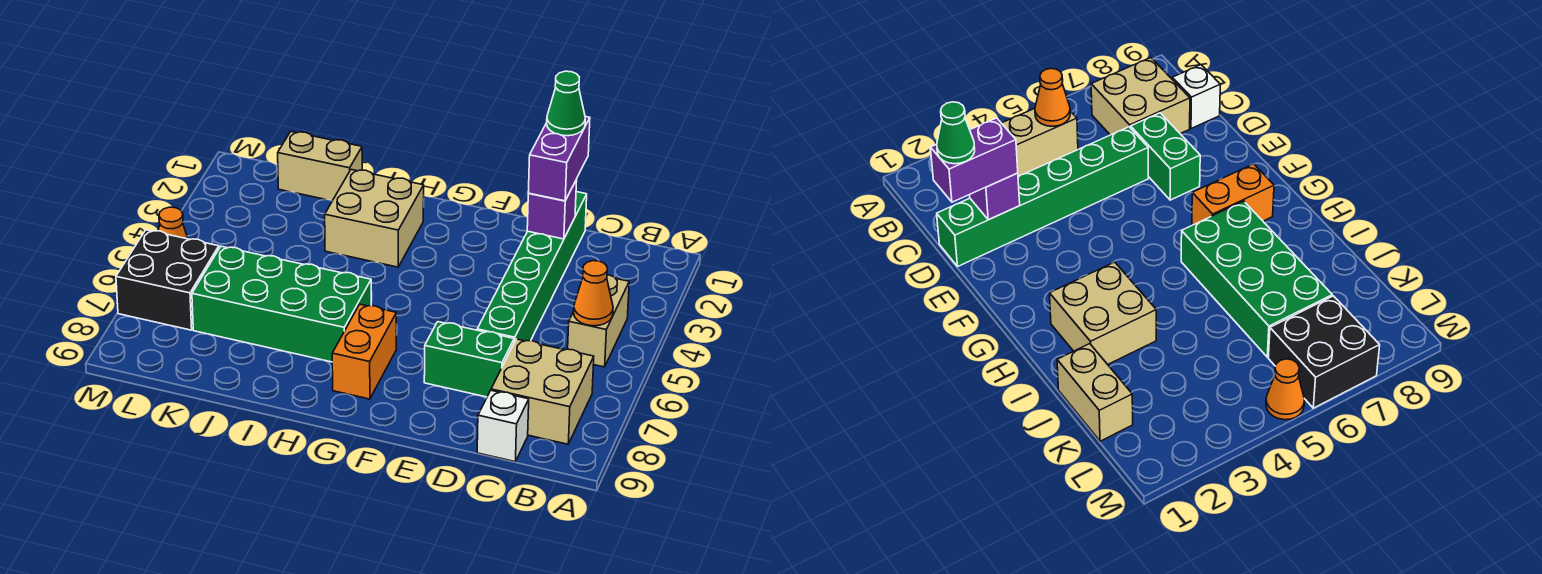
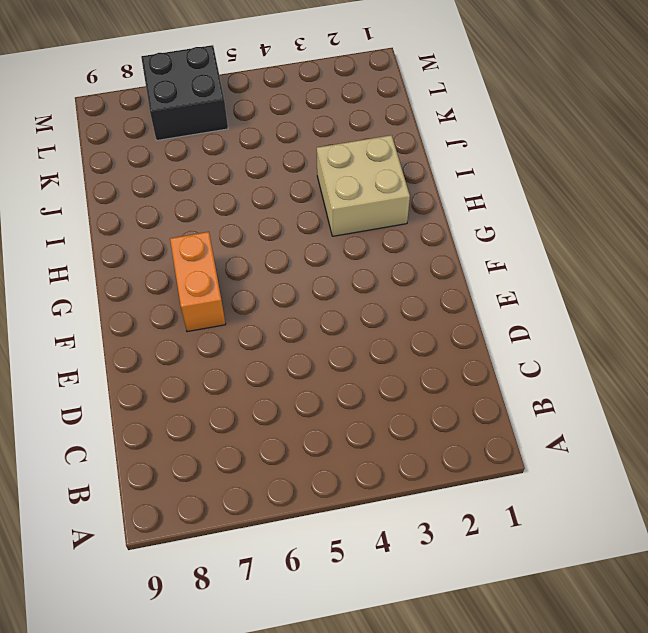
orange brick F7:G7 level 1 -> orange brick G7:G8 level 1
none -> tan brick B4:B5 level 1
none -> tan brick B7:C8 level 1
none -> white brick C9 level 1

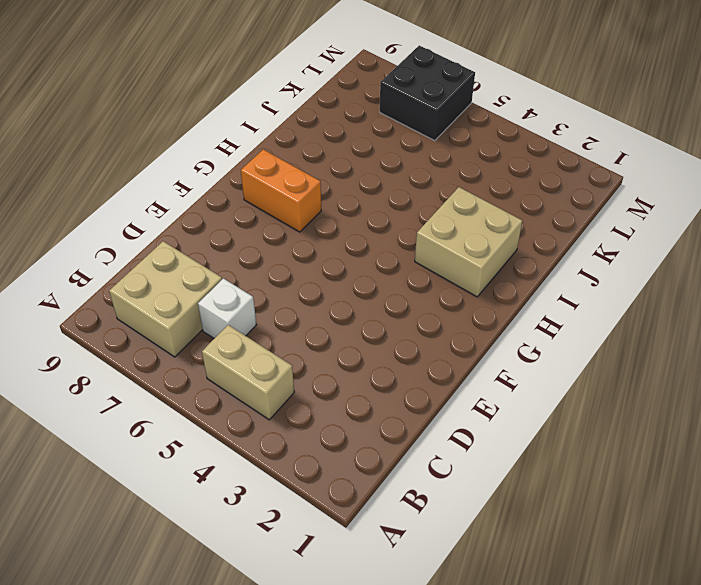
white brick C6 level 1 -> white brick C9 level 1
none -> green brick D1:D6 level 1
none -> green brick D7:E7 level 1
none -> green brick H6:K7 level 1

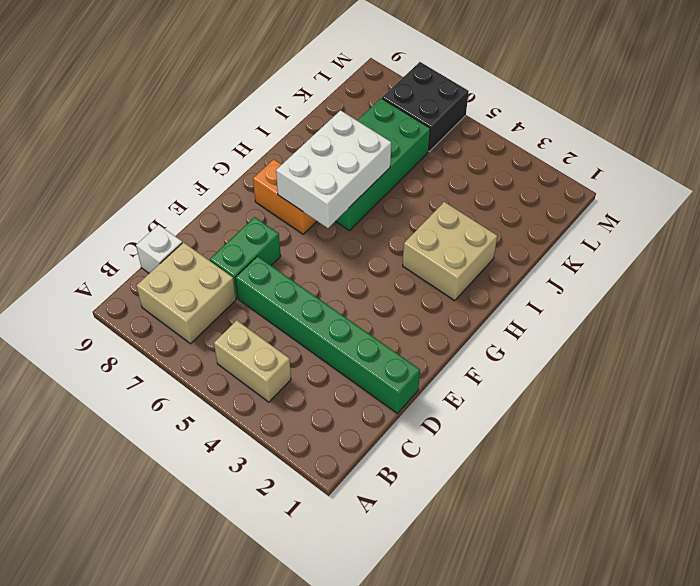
white brick G6:I7 level 2 -> none
none -> tan brick J1:K1 level 1
none -> orange cone M5 level 1
none -> orange cone B5 level 2

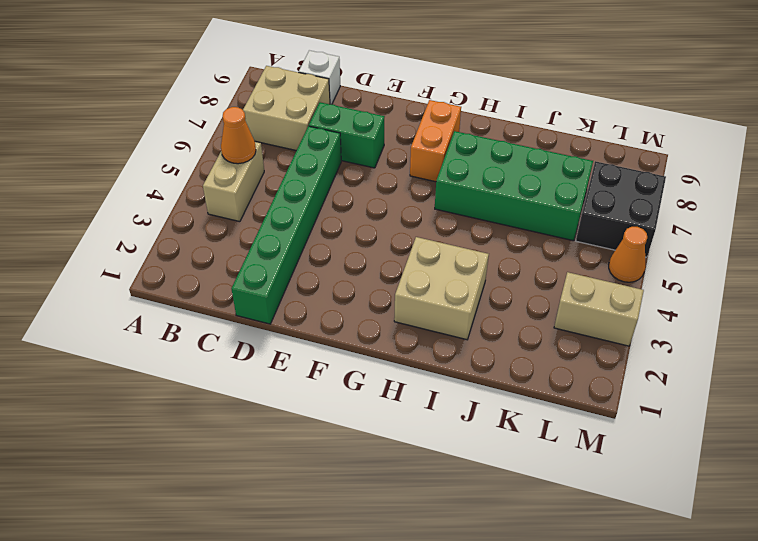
tan brick L3:M3 level 1 -> tan brick J1:K1 level 1
none -> purple brick D2 level 2
none -> purple brick D1:D2 level 3
none -> green cone D1 level 4

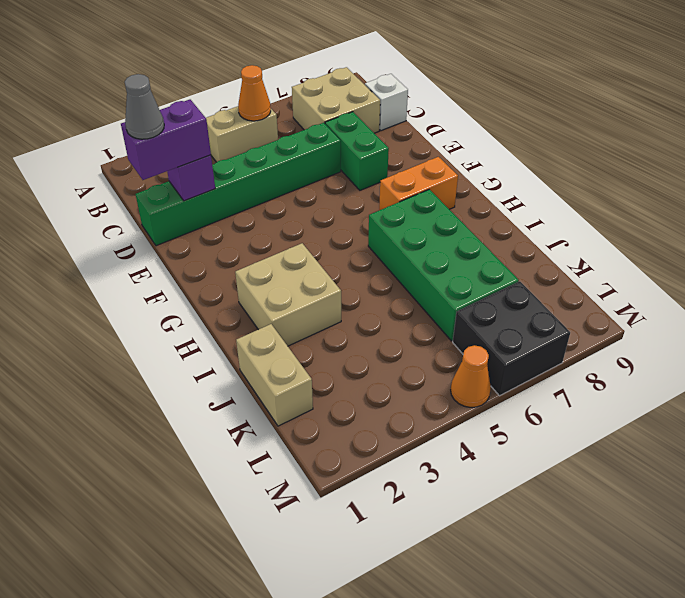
grey cone D1 level 4 -> green cone D1 level 4

